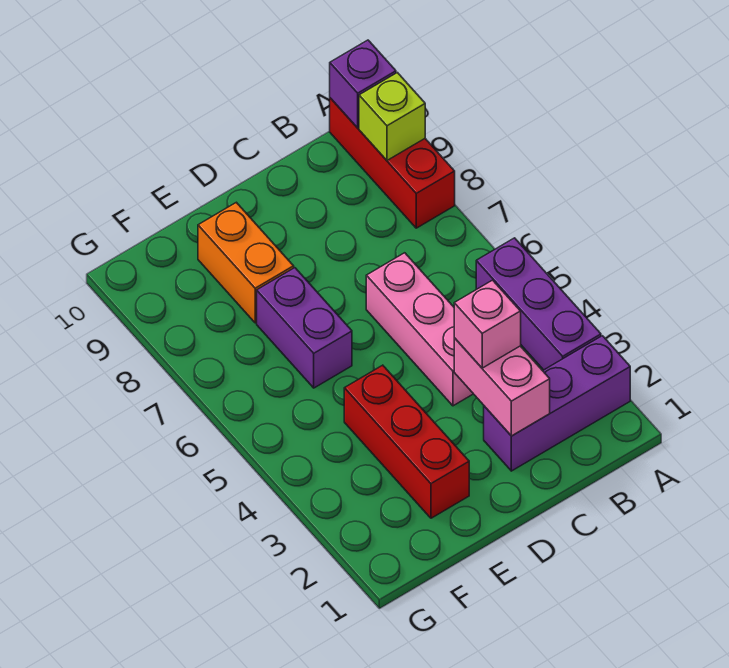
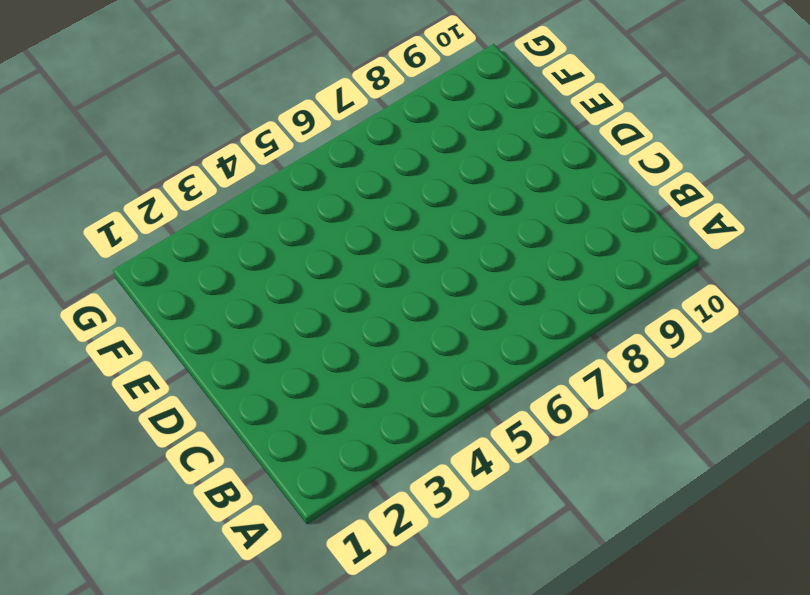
none -> purple brick A2:C2 level 1
none -> purple brick A3:A5 level 1

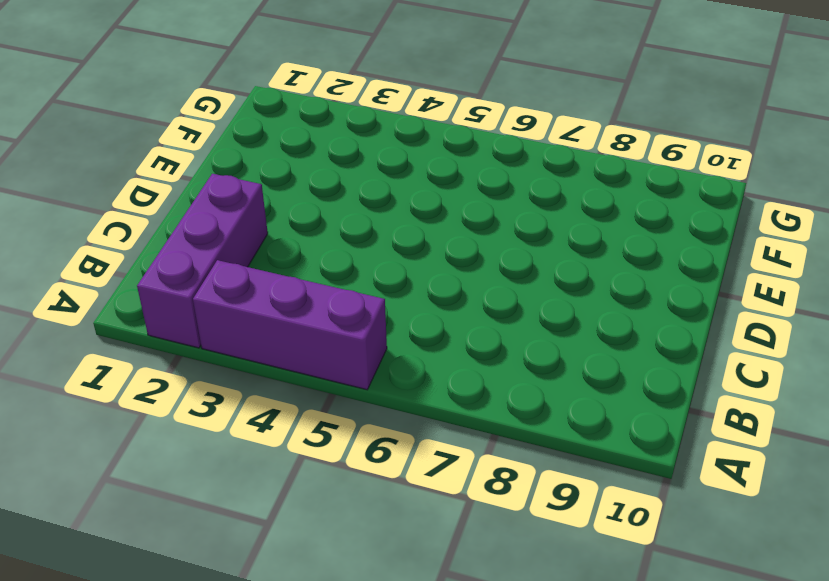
none -> red brick A8:A10 level 1
none -> pink brick C4:C6 level 1

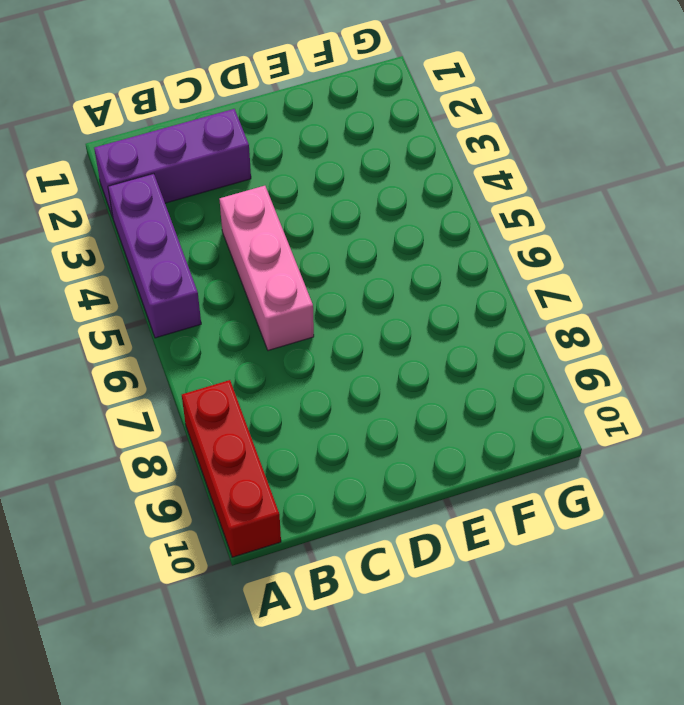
none -> red brick E2:E4 level 1
none -> purple brick E6:E7 level 1

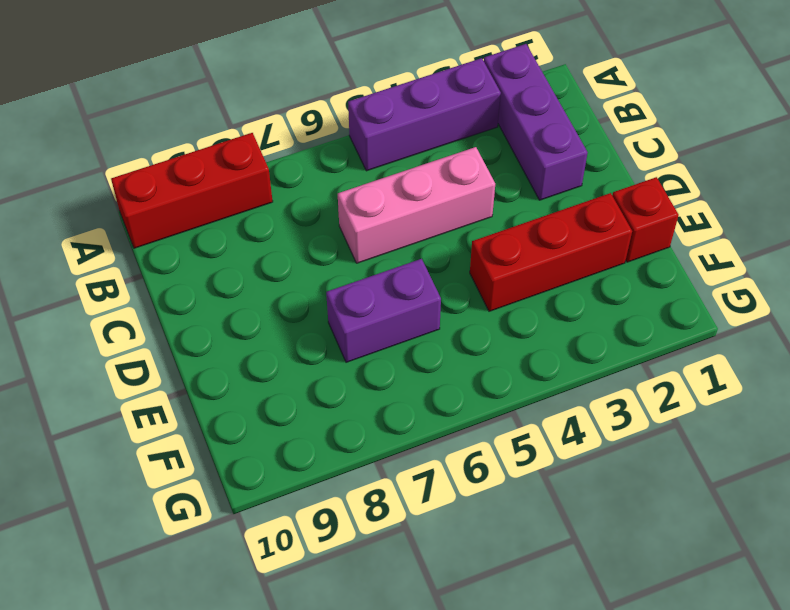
red brick E1 level 1 -> none
none -> orange brick E8:E9 level 1
none -> lime brick A9 level 2

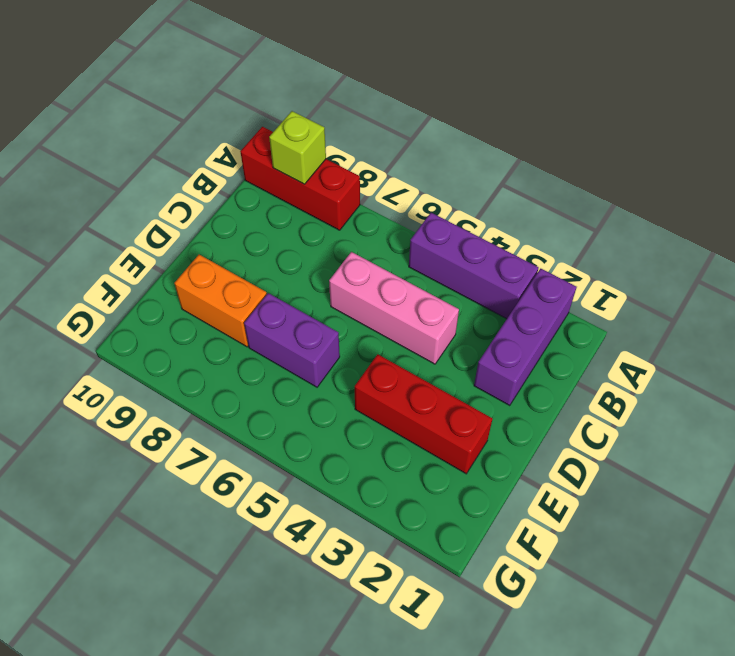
none -> purple brick A10 level 2
none -> pink brick C2:C3 level 2

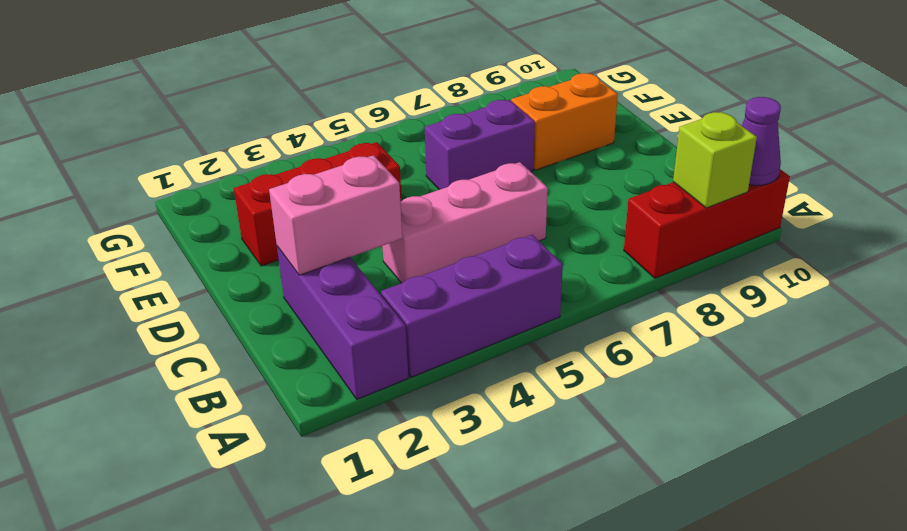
purple cone A10 level 2 -> purple brick A10 level 2
none -> pink brick C3 level 3

